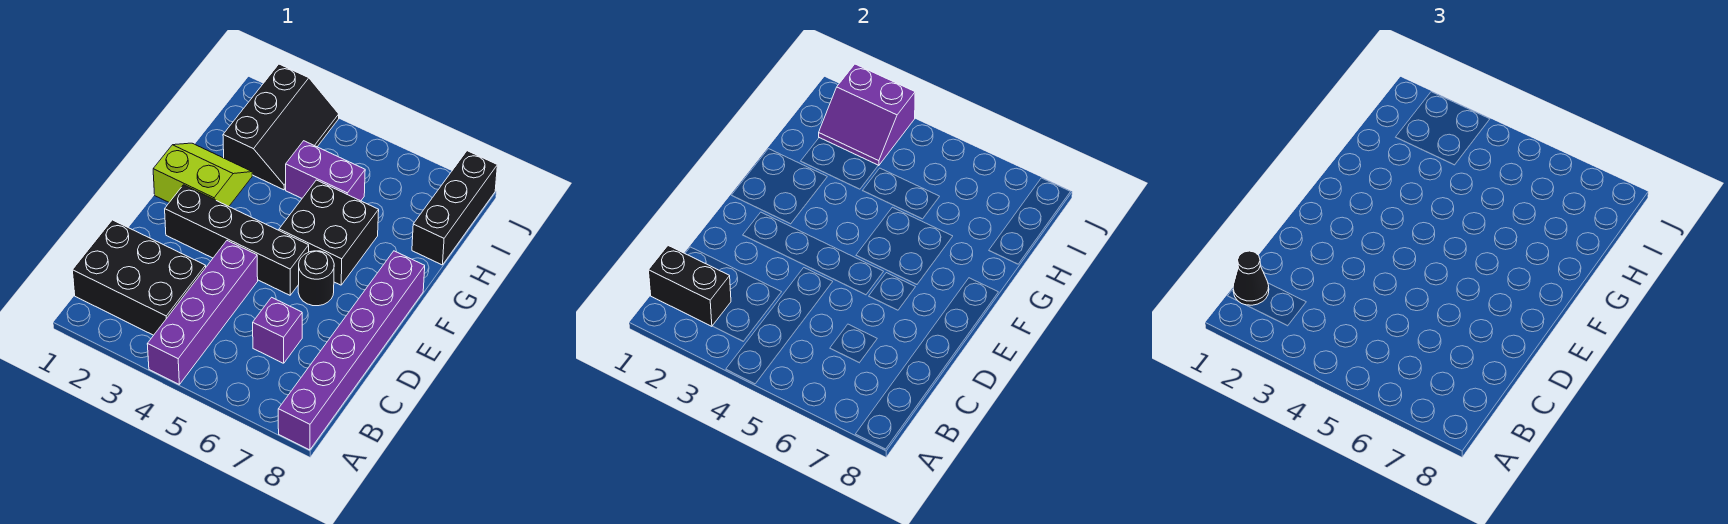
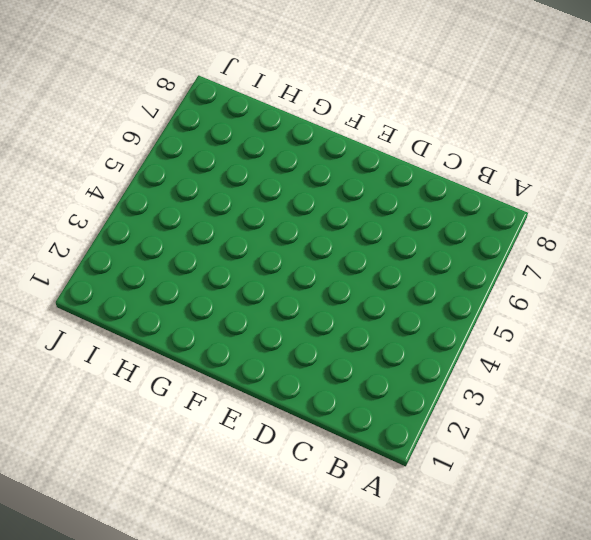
none -> purple brick A4:D4 level 1
none -> purple brick A8:F8 level 1
none -> black brick B1:C3 level 1

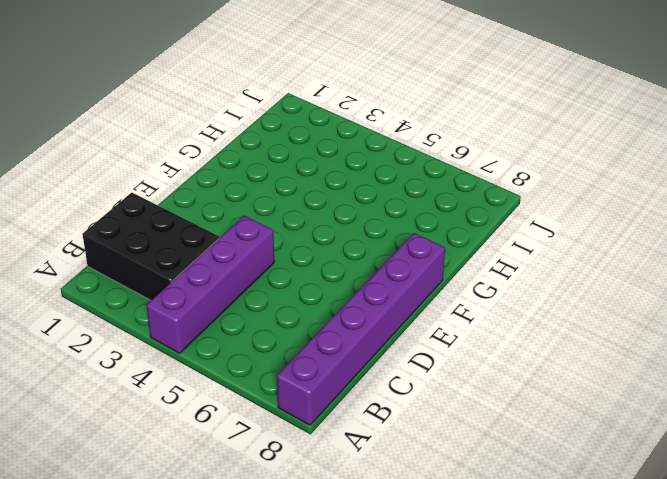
none -> purple brick C6 level 1
none -> black brick E2:E5 level 1
none -> black round brick E6 level 1

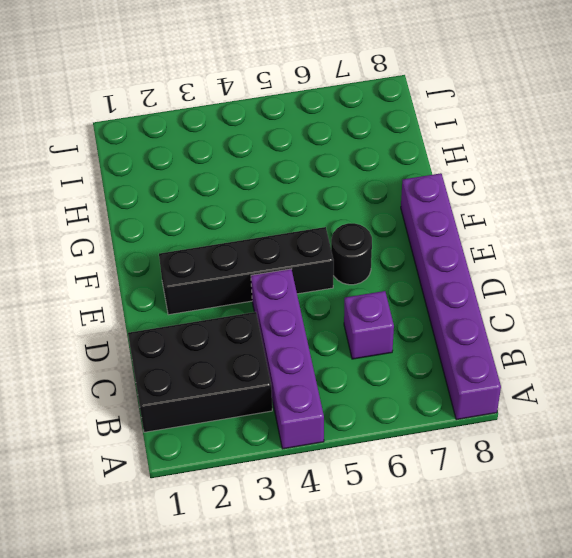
none -> lime slope F1:G2 level 1 top F
none -> black brick F5:G6 level 1
none -> black slope H2:J3 level 1 top 2

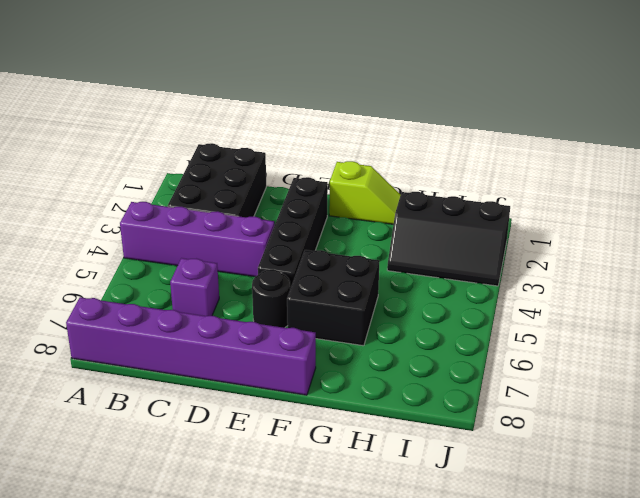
lime slope F1:G1 level 1 top F -> lime slope F1:G2 level 1 top F
none -> purple brick H4:H5 level 1
none -> black brick H8:J8 level 1
none -> black brick B1:B2 level 2

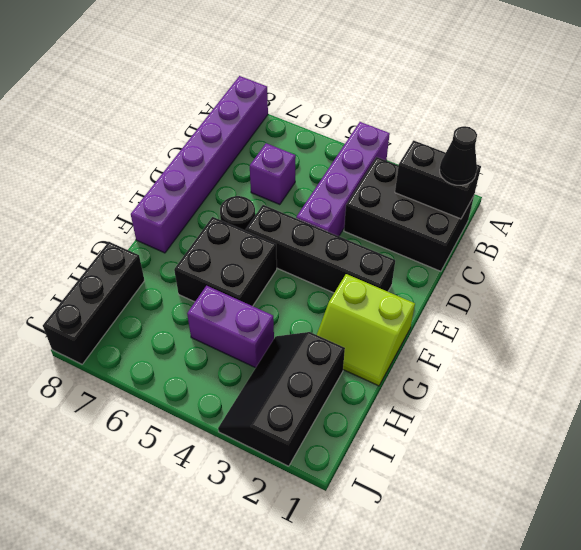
none -> purple slope I2:J3 level 2 top J

